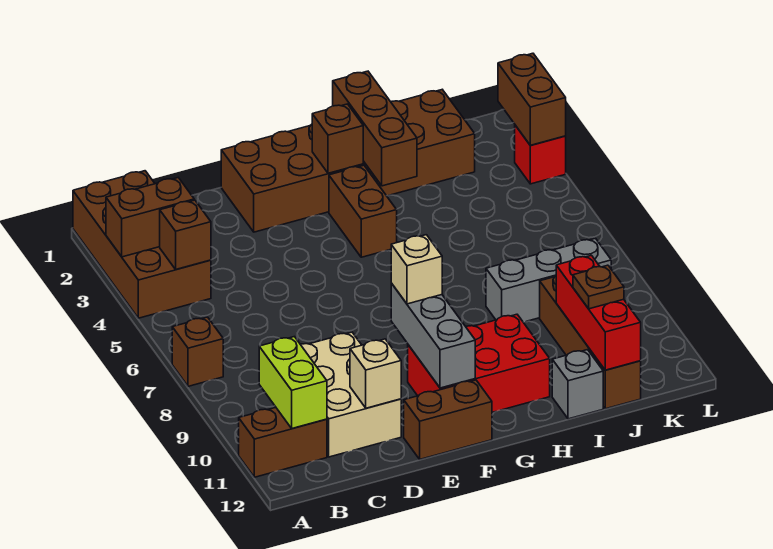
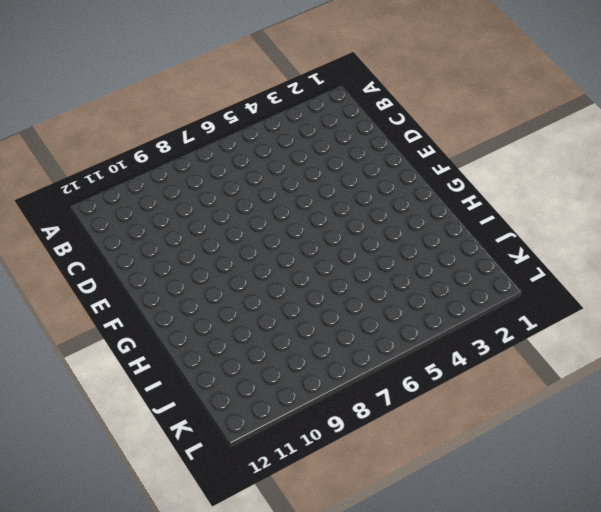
none -> brown brick A1:B4 level 1
none -> brown brick A7 level 1
none -> brown brick A11:B11 level 1

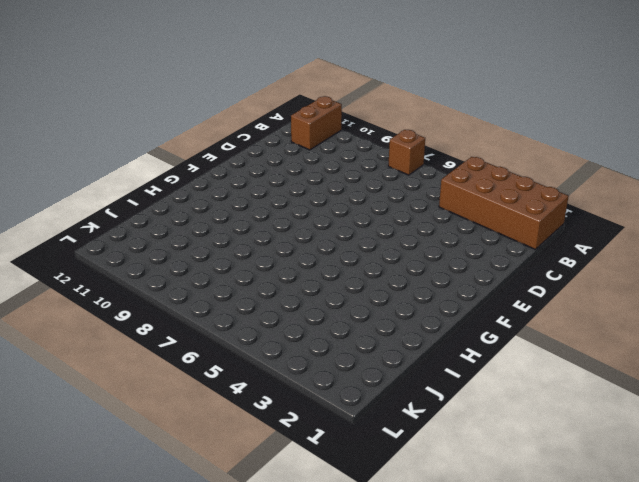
none -> tan brick C9:D11 level 1
none -> brown brick E1:J2 level 1
none -> brown brick E12:F12 level 1

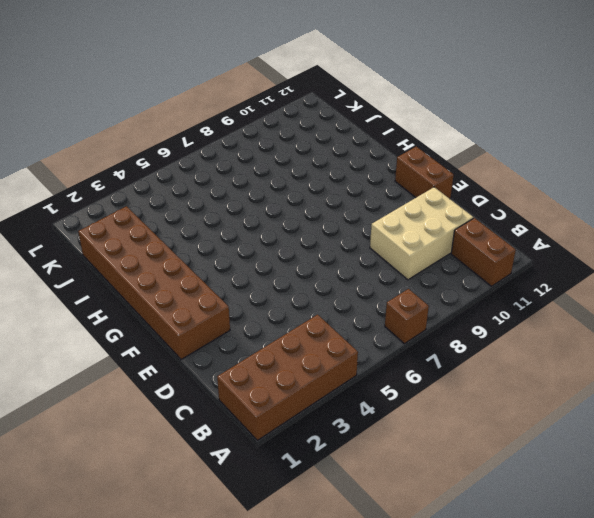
none -> red brick F10:H11 level 1
none -> brown brick G3:G4 level 1
none -> grey brick I8:K8 level 1

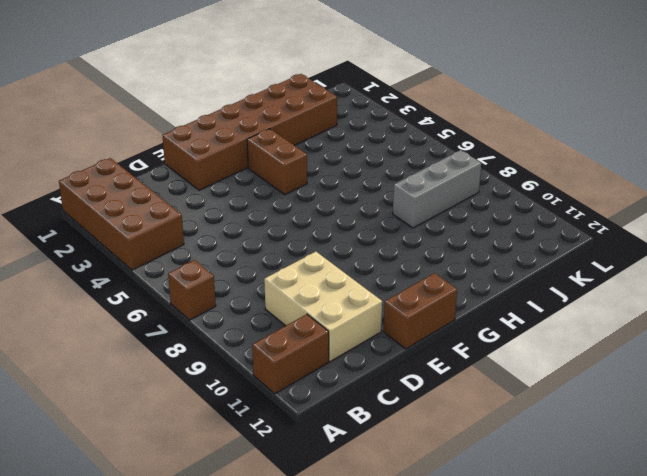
none -> red brick F10:H11 level 1
none -> grey brick I12 level 1
none -> brown brick J9:J12 level 1

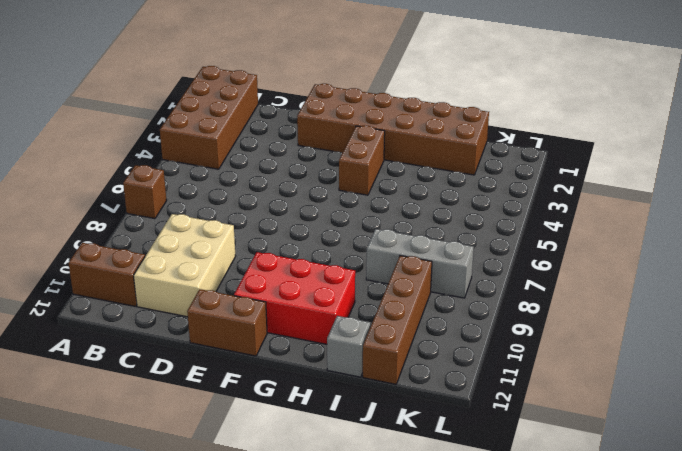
none -> red brick L3 level 1
none -> brown brick A3:B3 level 2
none -> brown brick B4 level 2

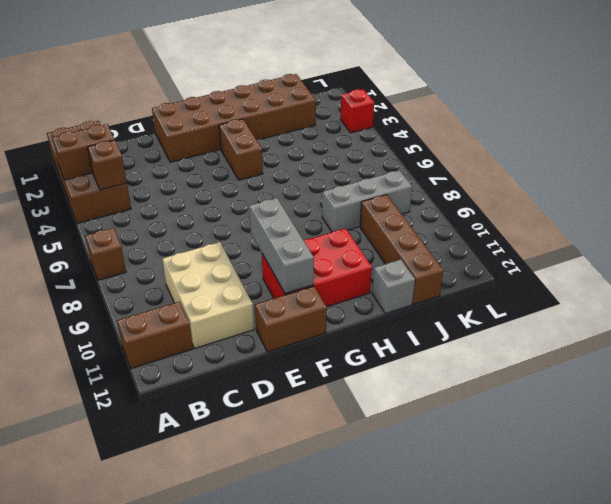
none -> lime brick B10:B11 level 2
none -> tan brick D11 level 2
none -> brown brick G2 level 2

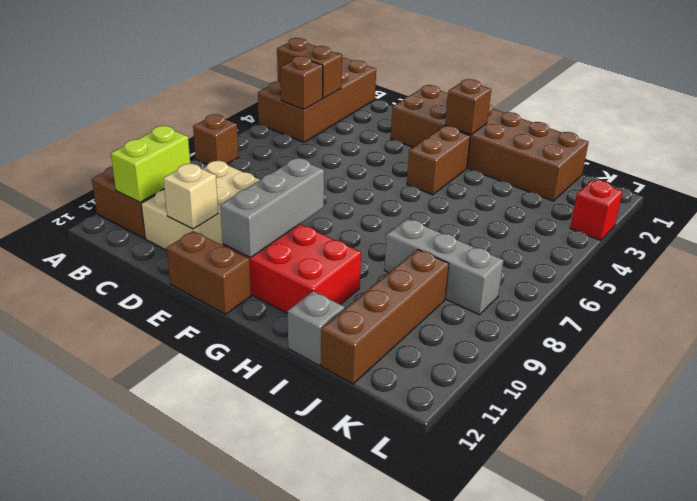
none -> brown brick H1:H3 level 2
none -> red brick J10:J12 level 2
none -> brown brick L2:L3 level 2

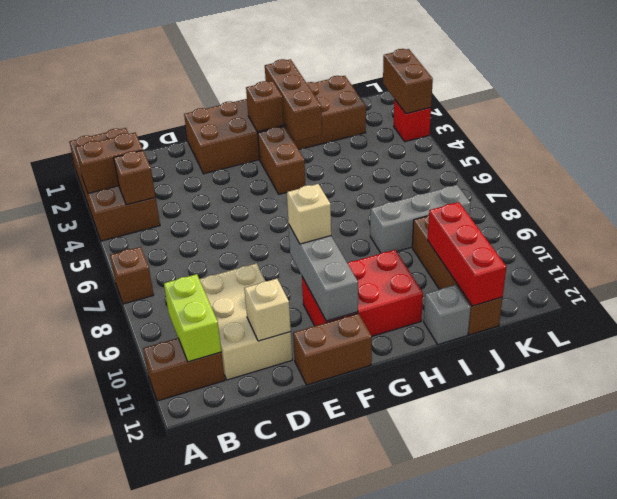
none -> brown plate J11 level 3

